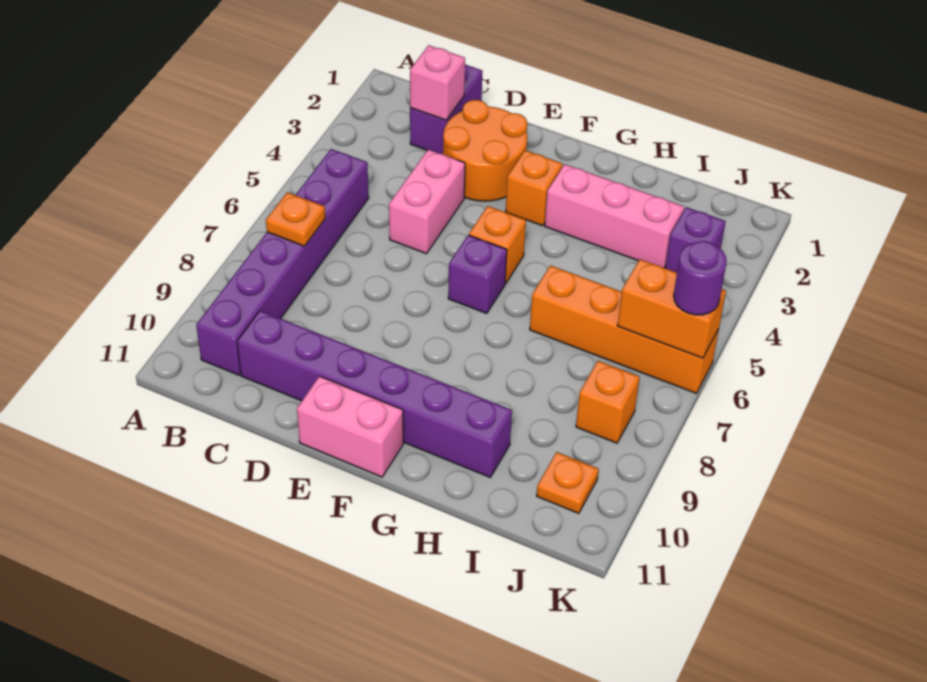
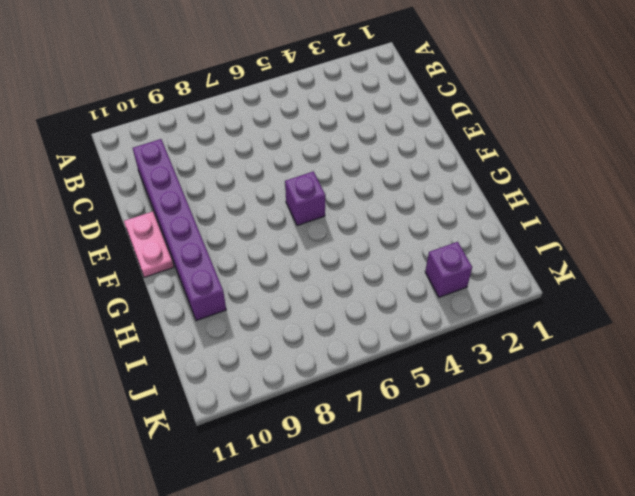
pink plate E11:F11 level 1 -> pink brick E11:F11 level 1
none -> purple brick B5:B10 level 1
none -> purple brick C1:C2 level 1
none -> orange round brick D2:E3 level 1

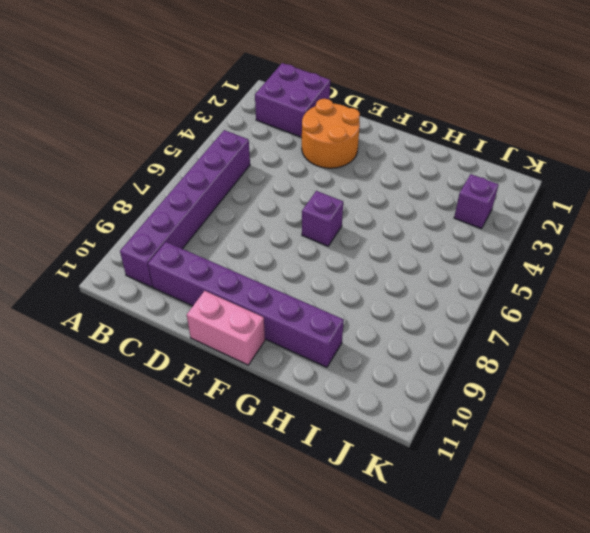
purple brick B1:C2 level 1 -> purple brick C1:C2 level 1
none -> pink brick D4:D5 level 1
none -> orange brick F3 level 1
none -> orange brick F5 level 1

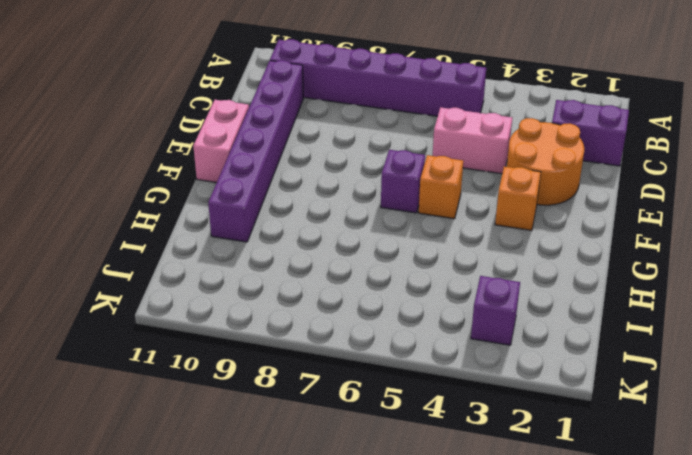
none -> pink brick G3:I3 level 1
none -> orange brick H6:K6 level 1
none -> orange brick J8 level 1

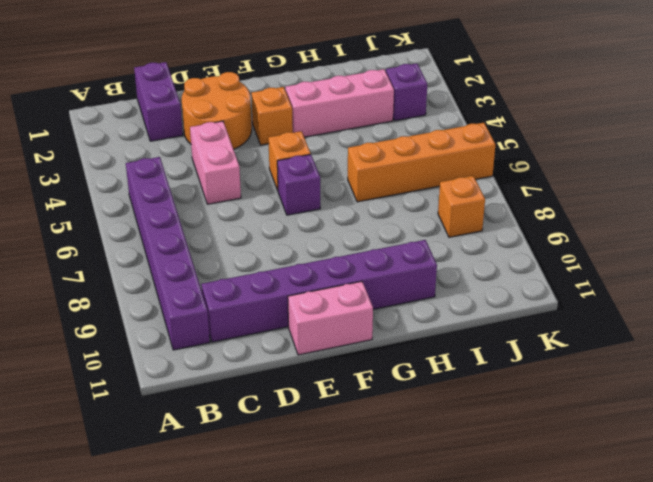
none -> orange plate J10 level 1
none -> orange plate B7 level 2
none -> pink brick C2 level 2

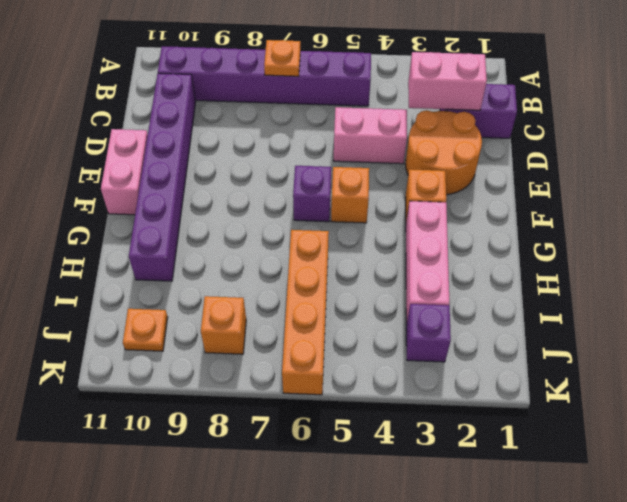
pink brick C2:C3 level 2 -> pink brick C2 level 2
none -> orange brick J6:K6 level 2
none -> purple round brick K6 level 3

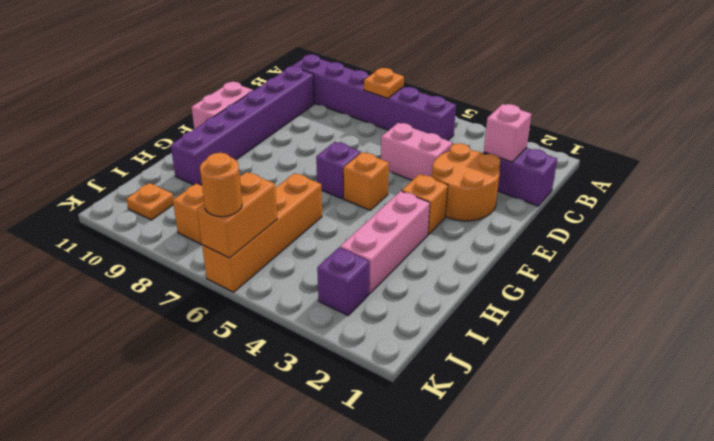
orange round brick K6 level 3 -> purple round brick K6 level 3

